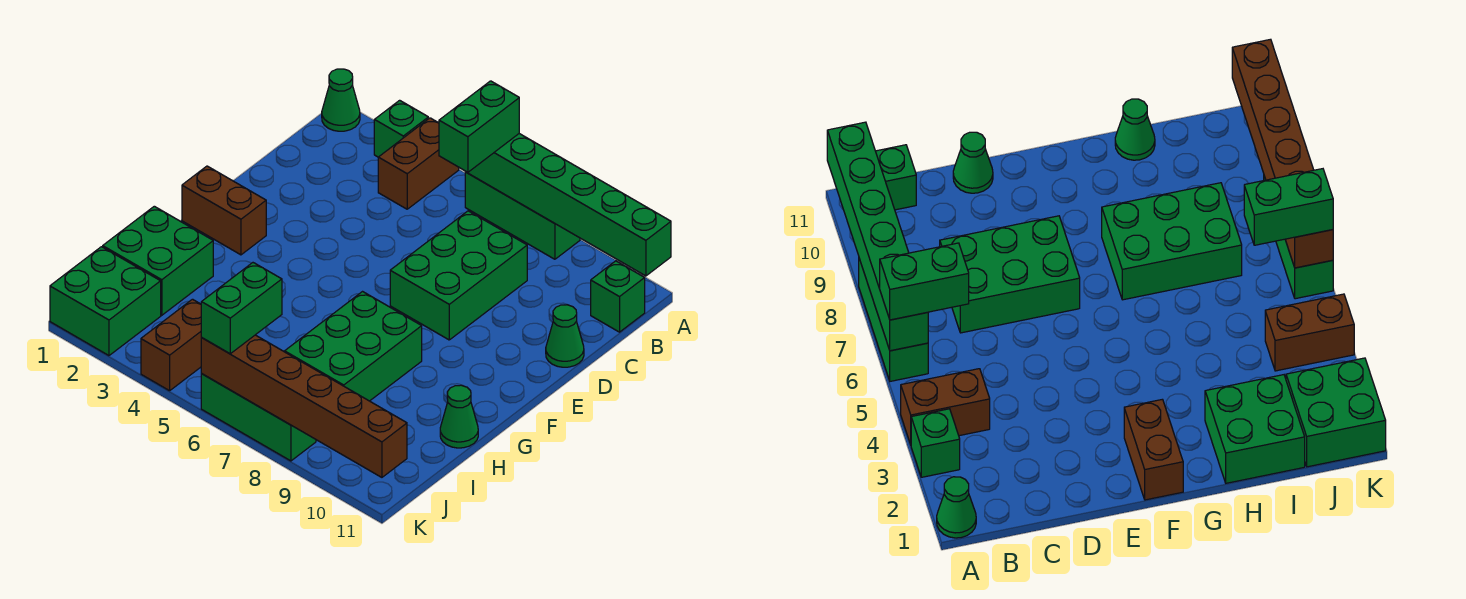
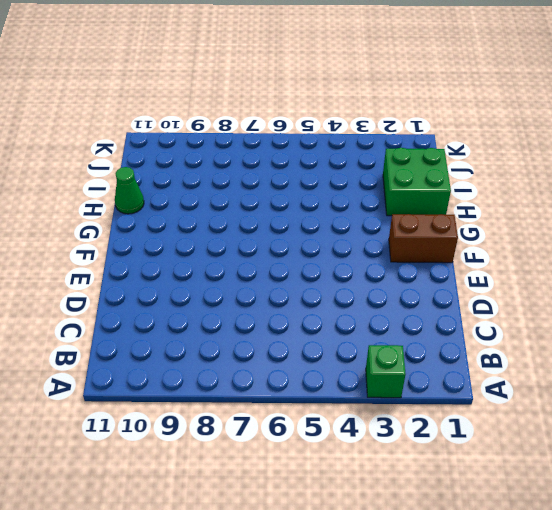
none -> green cone A1 level 1
none -> brown brick A4:B4 level 1
none -> green brick A6:A8 level 1

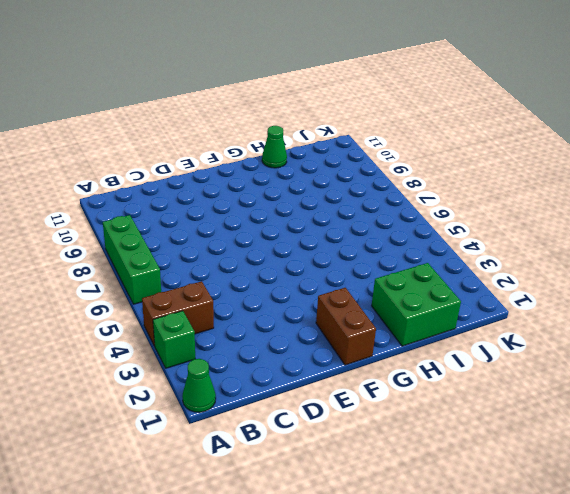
none -> green brick B11 level 1
none -> green brick C7:E8 level 1
none -> green cone D11 level 1

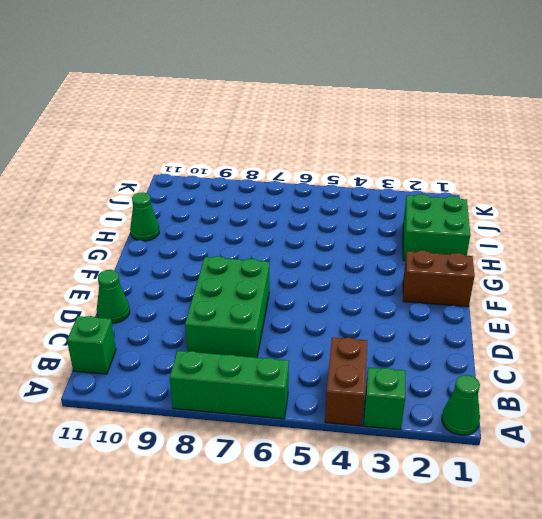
none -> green brick G7:I8 level 1
none -> green brick J1:K2 level 1
none -> brown brick J4:K4 level 1

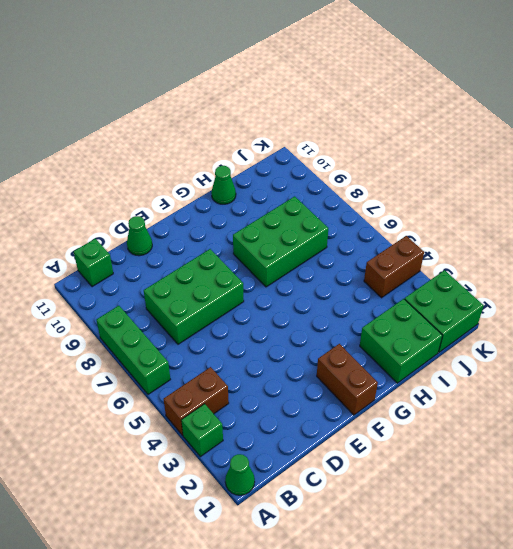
none -> green brick K6:K8 level 1
none -> green brick A6:A11 level 2
none -> brown brick K6:K11 level 2

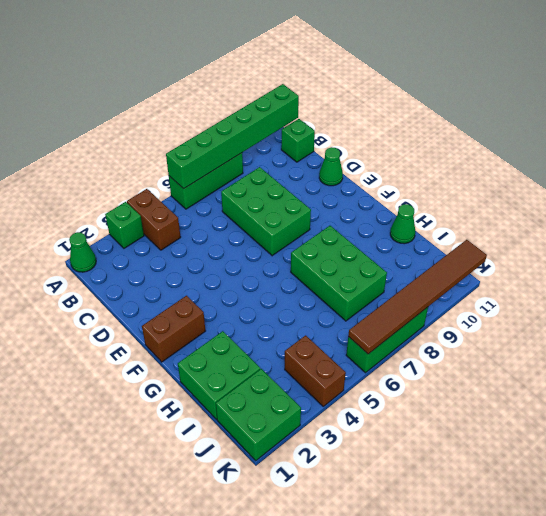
brown tile K6:K11 level 2 -> brown brick K6:K11 level 2
none -> green brick A6:B6 level 3
none -> green brick J6:K6 level 3

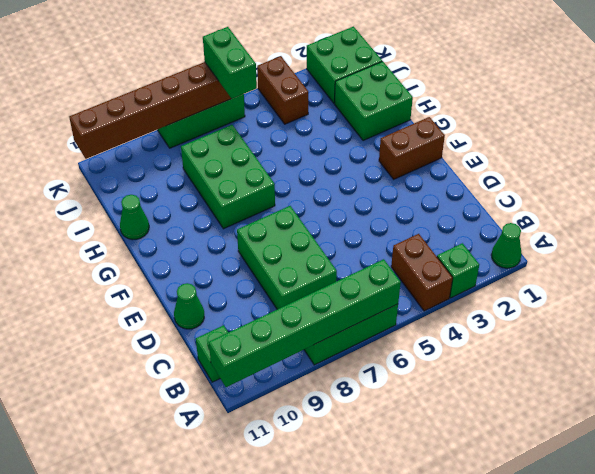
none -> green brick A6:B6 level 3

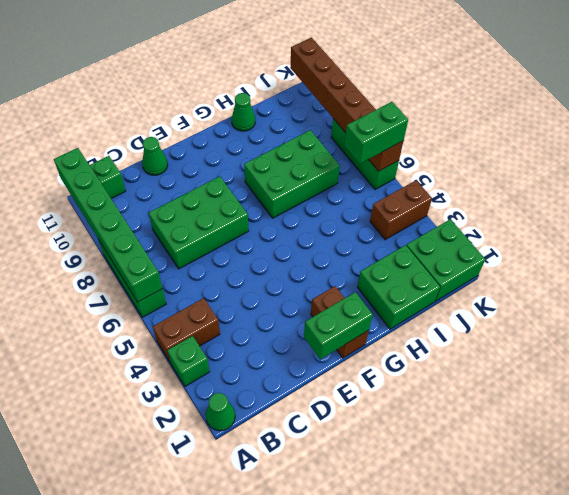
green brick E1:F1 level 2 -> green brick A6:B6 level 3

